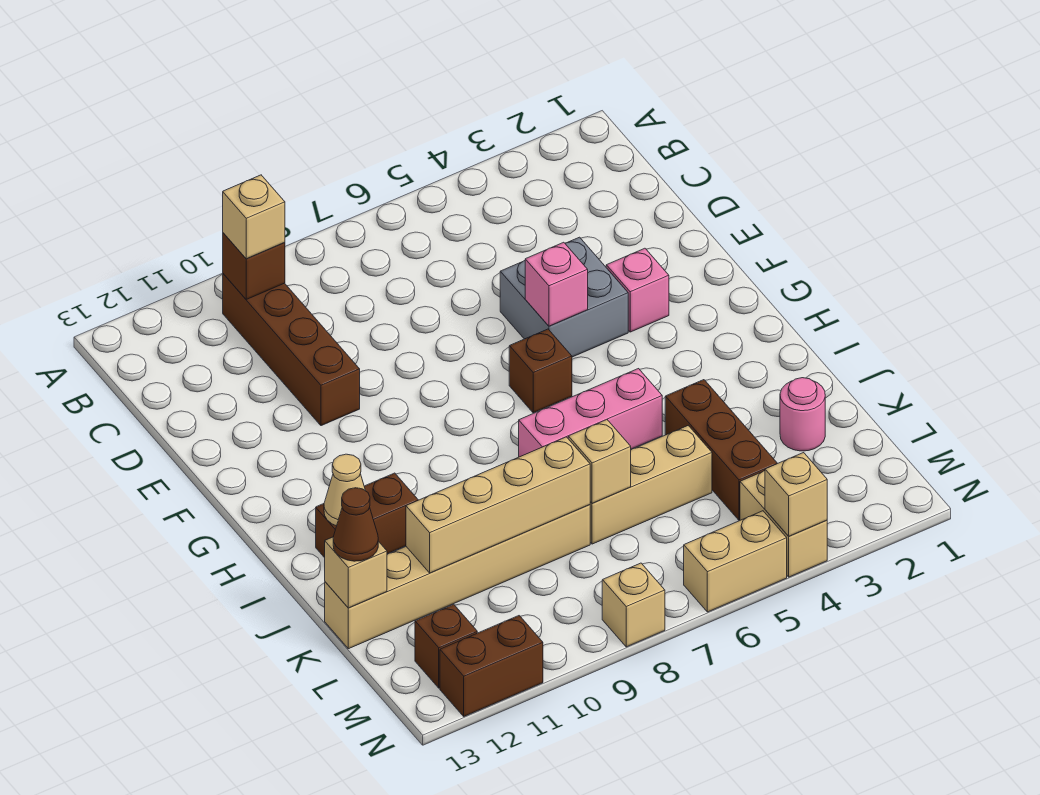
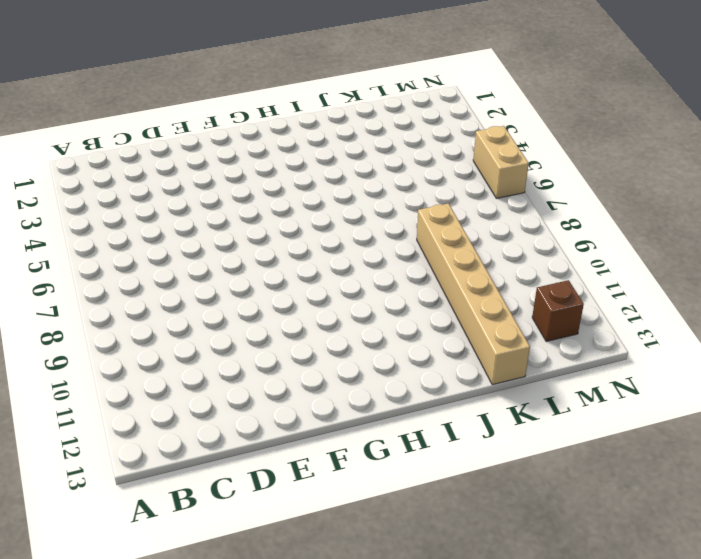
none -> brown brick B10:E10 level 1
none -> grey brick E4:F5 level 1
none -> pink brick F3 level 1

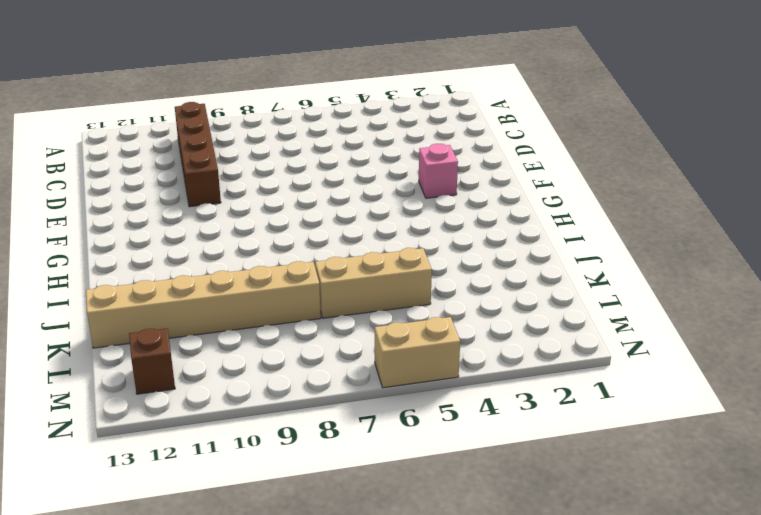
none -> grey brick E4:F5 level 1
none -> brown brick G6 level 1
none -> pink brick I5:I7 level 1

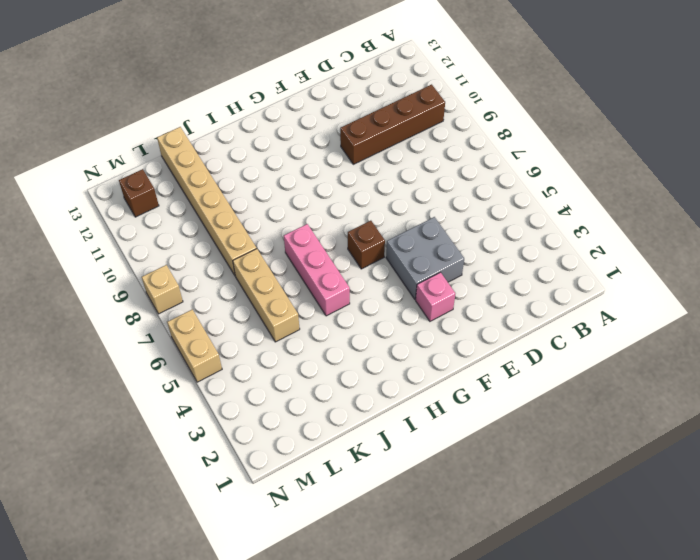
none -> brown brick I11:I12 level 1
none -> brown brick J4:L4 level 1
none -> pink round brick K2 level 1

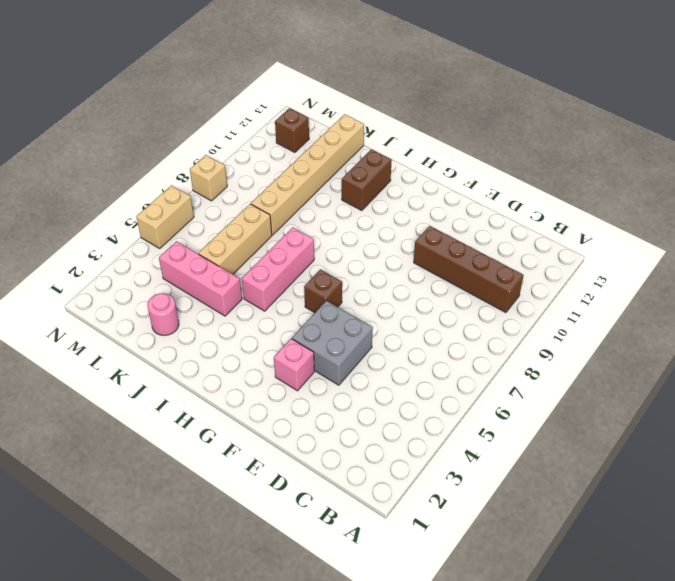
pink brick J4:L4 level 1 -> brown brick J4:L4 level 1
none -> tan brick M4:N4 level 1
none -> brown brick N11:N12 level 1
none -> brown brick B10 level 2

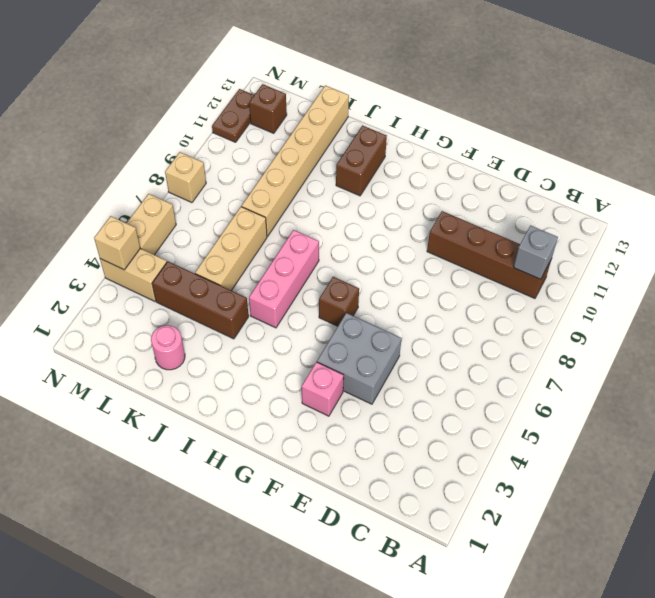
grey brick B10 level 2 -> brown brick B10 level 2
brown plate N11:N12 level 1 -> brown brick N11:N12 level 1
none -> pink brick F5 level 2
none -> tan cone I12 level 2
none -> tan brick K7 level 2

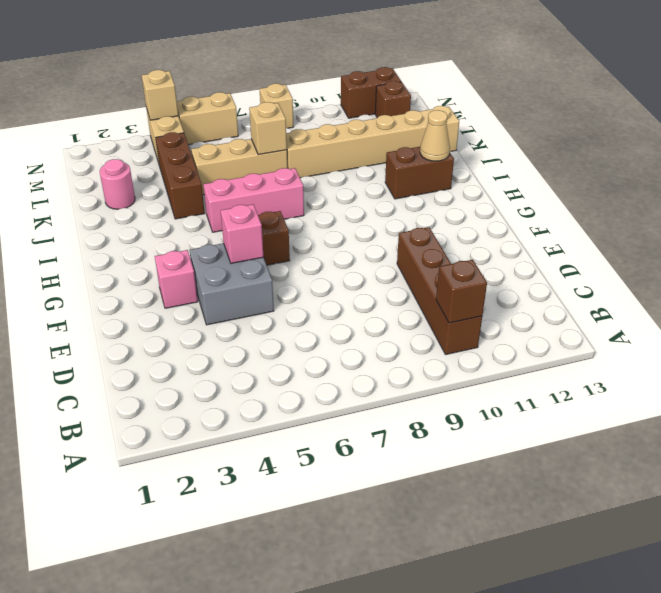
none -> tan brick K8:K11 level 2
none -> tan brick K13 level 2
none -> tan brick B10 level 3

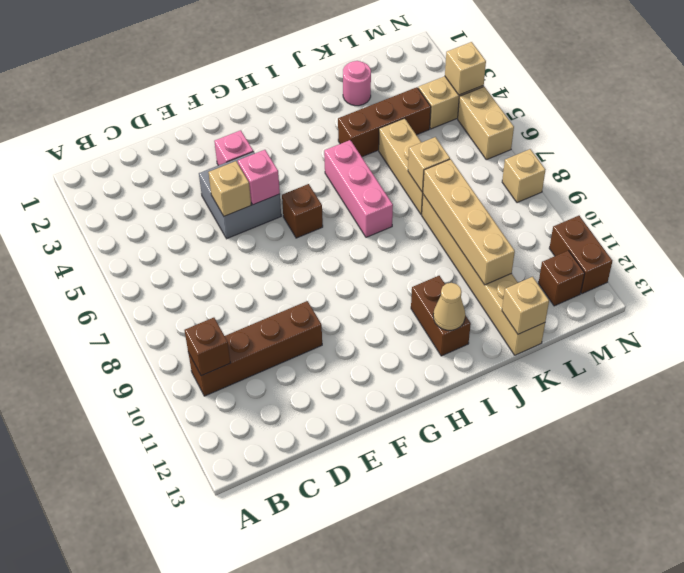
tan brick E5 level 2 -> tan brick B10 level 3
none -> brown cone K13 level 3

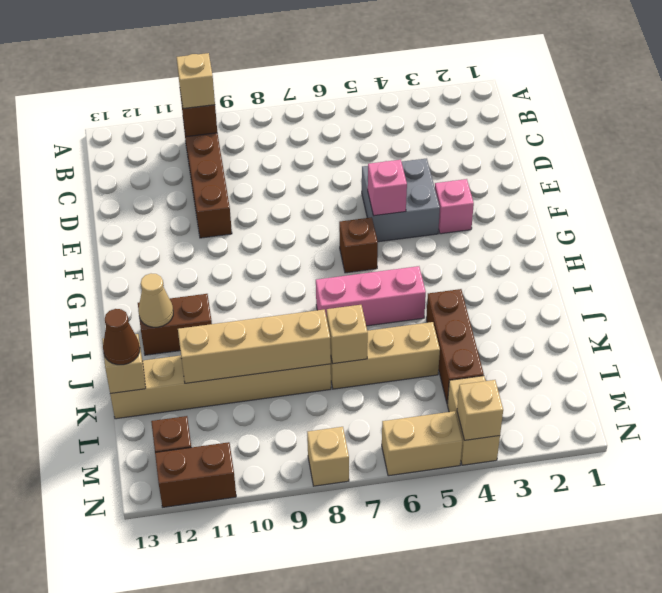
none -> pink round brick K2 level 1

